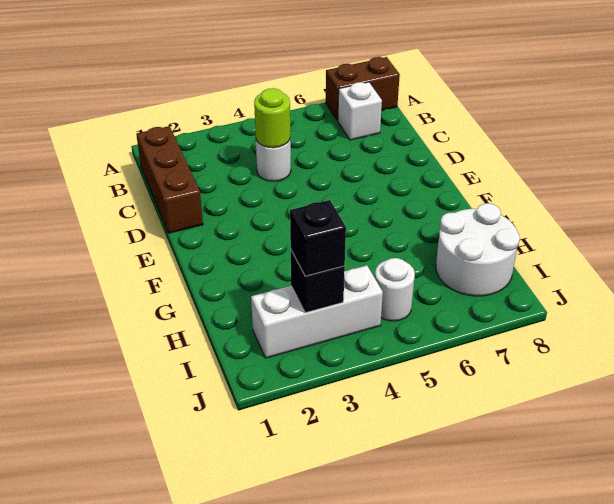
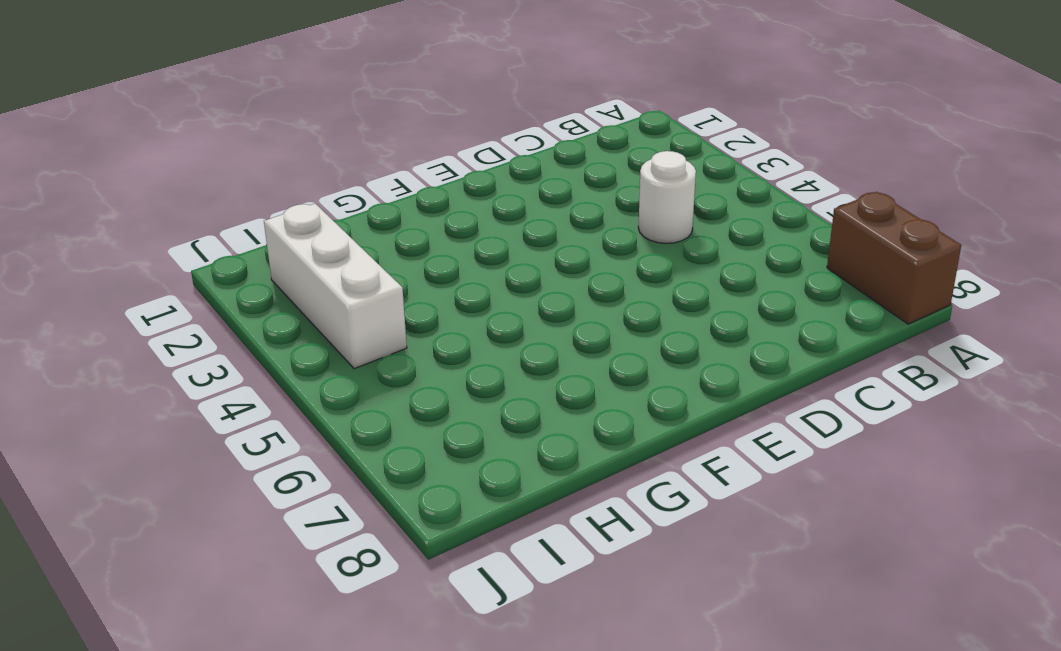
none -> brown brick B1:D1 level 1
none -> white brick B7 level 1

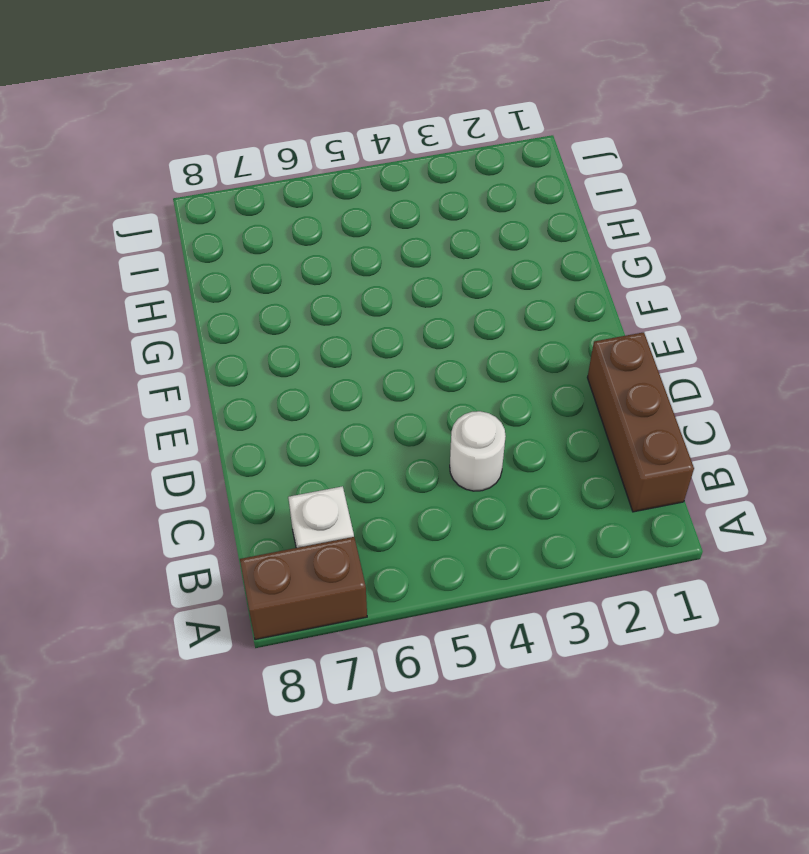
none -> white round brick H7:I8 level 1
none -> white brick I2:I4 level 1

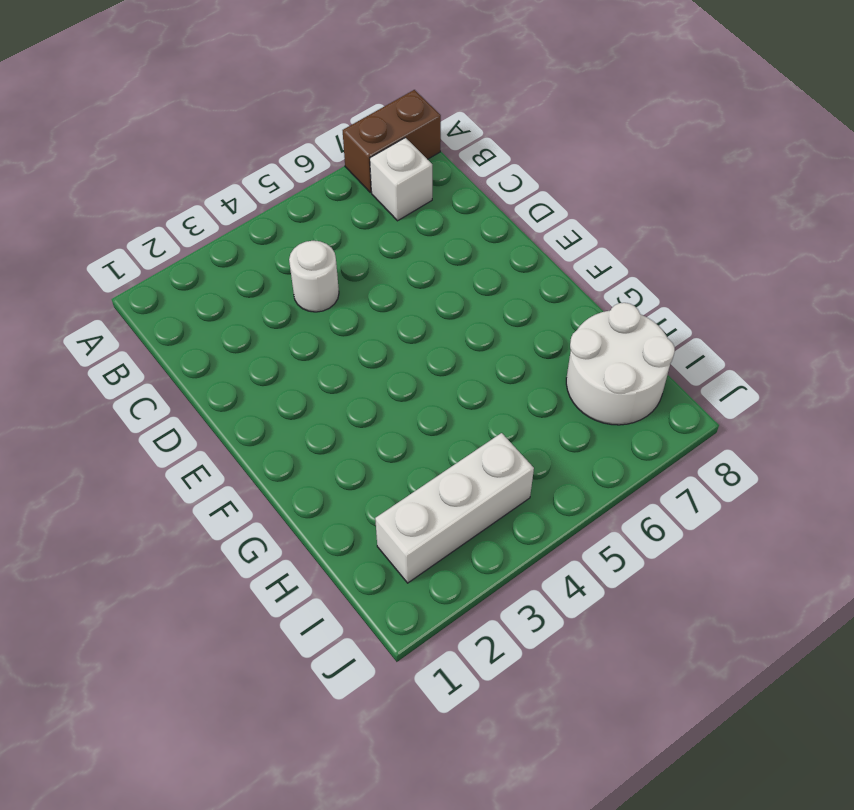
none -> brown brick B1:D1 level 1
none -> white round brick I5 level 1

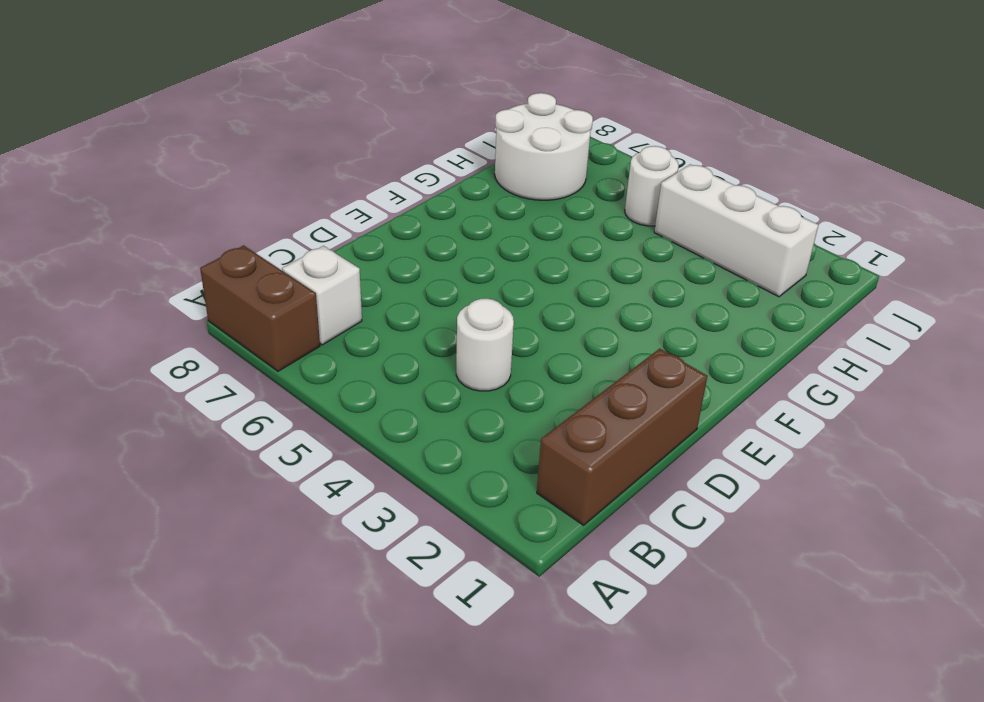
none -> lime round brick C4 level 2
none -> black brick I3 level 2

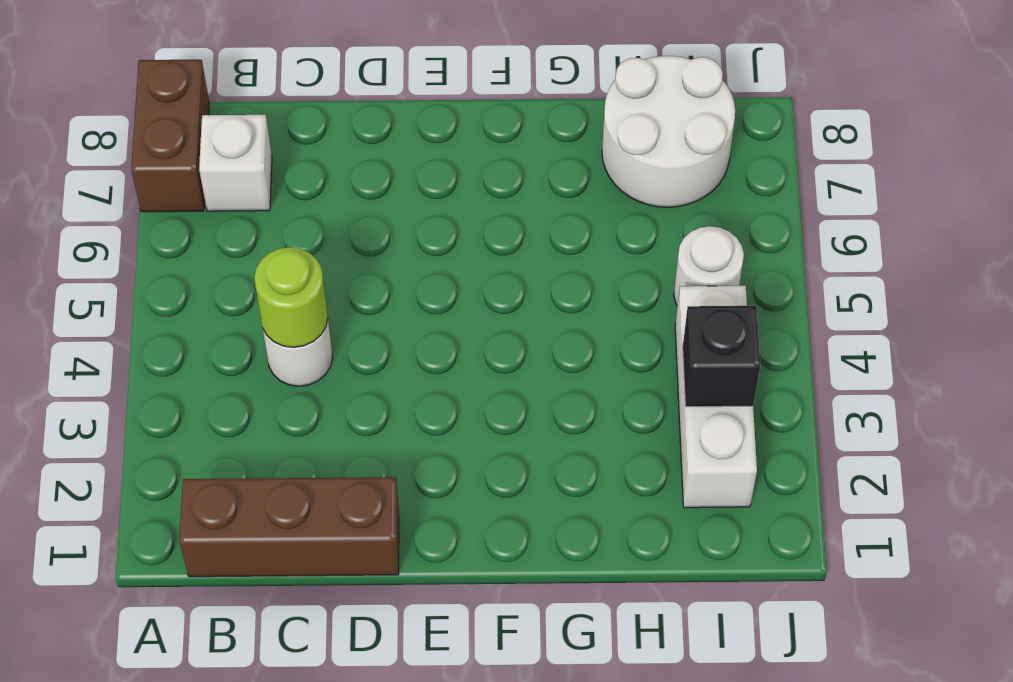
none -> black brick I3 level 3

